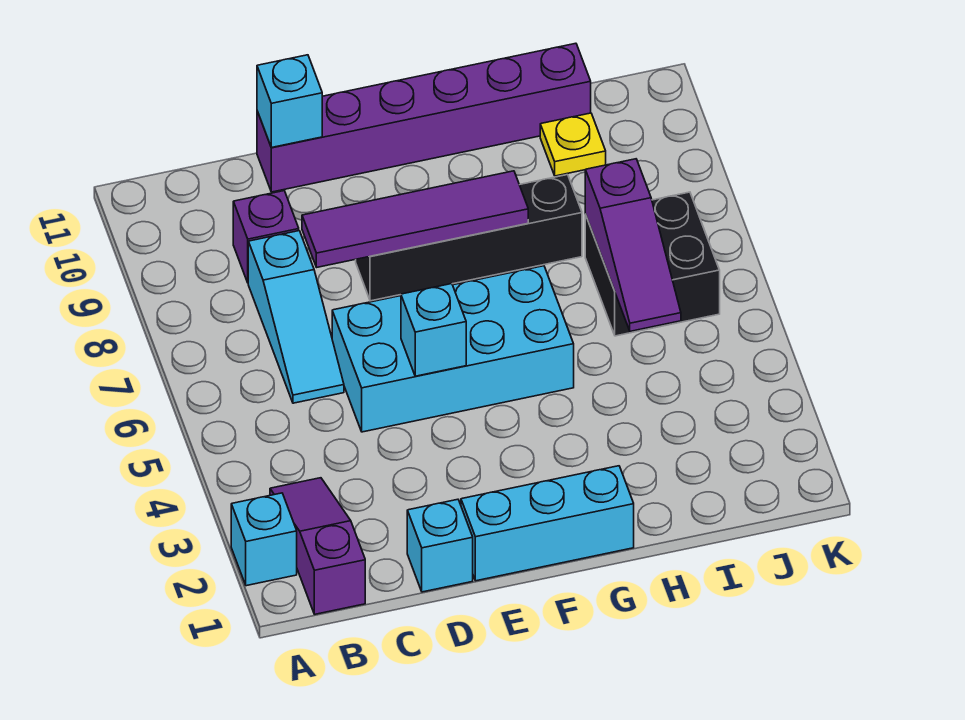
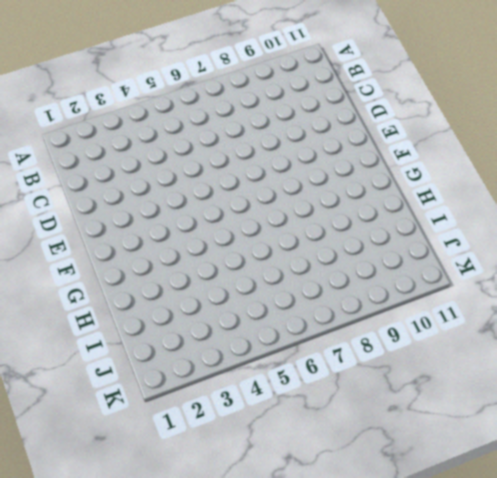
none -> cyan brick A2 level 1
none -> purple slope B1:B3 level 1 top 1
none -> cyan slope C6:C8 level 1 top 8

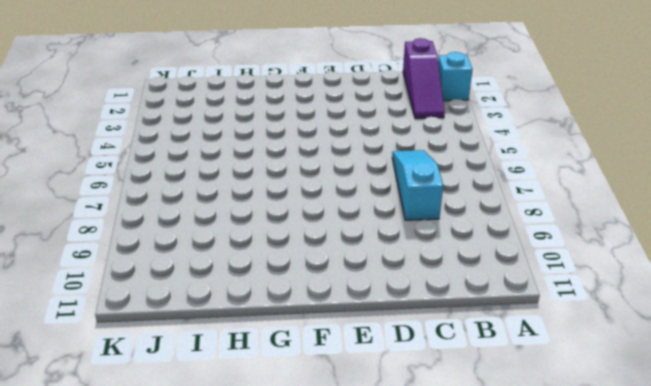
none -> purple brick C9 level 1
none -> cyan brick D1 level 1
none -> cyan brick D5:G6 level 1

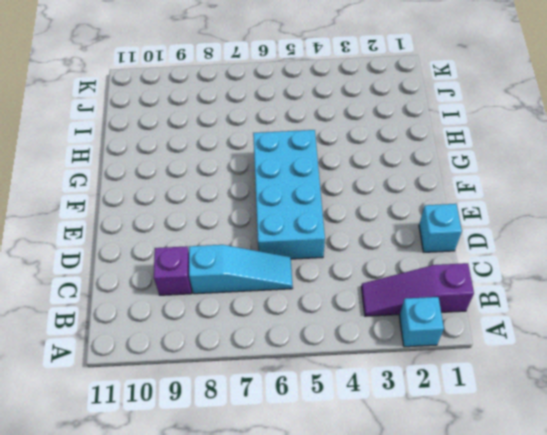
none -> purple brick D11:I11 level 1
none -> cyan brick E1:G1 level 1
none -> black brick E8:H8 level 1

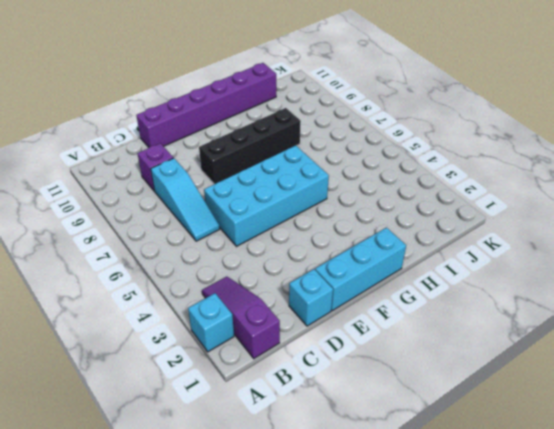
none -> black brick I6:J7 level 1
none -> yellow plate I10 level 1
none -> purple tile D8:G8 level 2

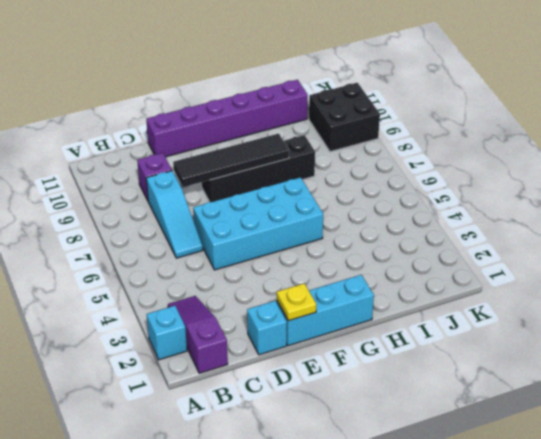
black tile D8:G8 level 2 -> purple tile D8:G8 level 2
yellow plate E1 level 2 -> yellow plate I10 level 1
black brick J9:K10 level 1 -> black brick I6:J7 level 1
none -> cyan brick D11 level 2
none -> cyan brick E5 level 2
none -> purple slope I5:I7 level 2 top 7

